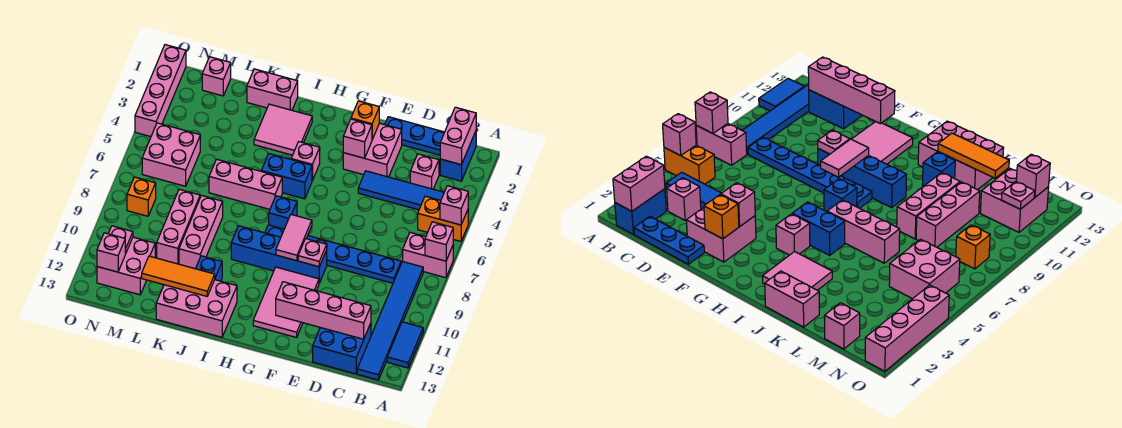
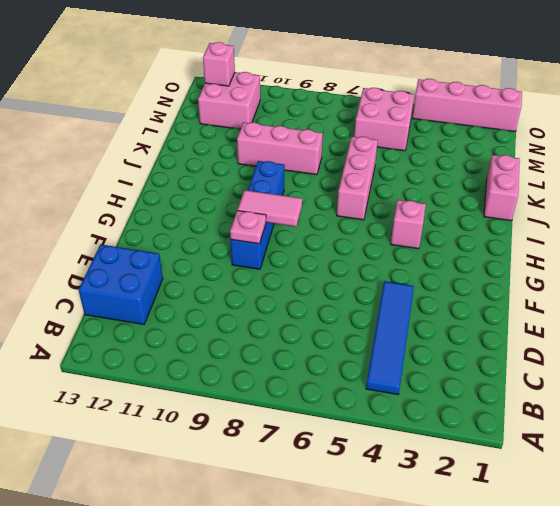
none -> orange brick A5:B5 level 1
none -> pink brick A7:B7 level 1
none -> blue tile A11:A12 level 1
none -> blue brick B1:B2 level 1

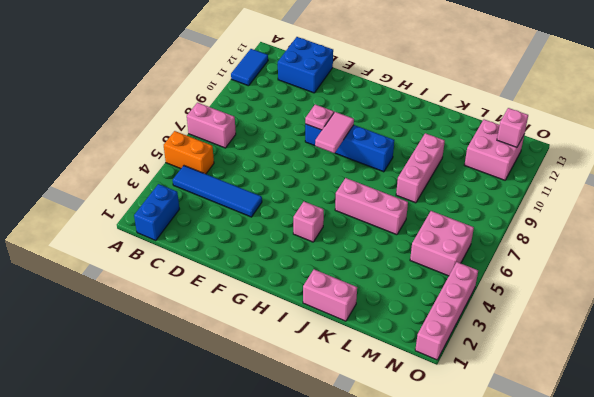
none -> blue tile B8:B13 level 1
none -> blue plate C1:E1 level 1
none -> pink brick C3 level 1
none -> blue plate C8:H8 level 1

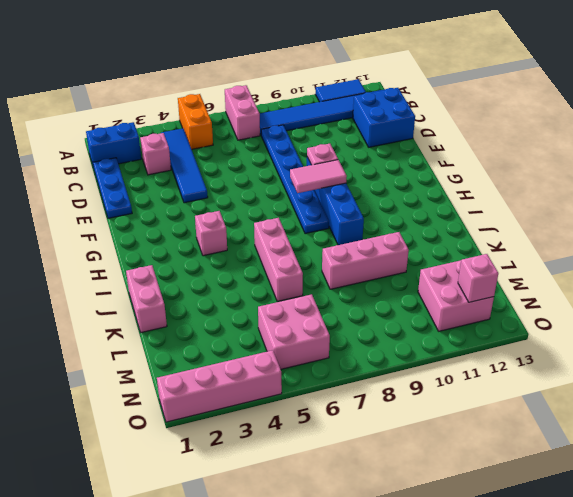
none -> pink brick E2:F3 level 1
none -> pink tile F10:G12 level 1
none -> blue brick H5:I5 level 1
none -> blue brick H7 level 1

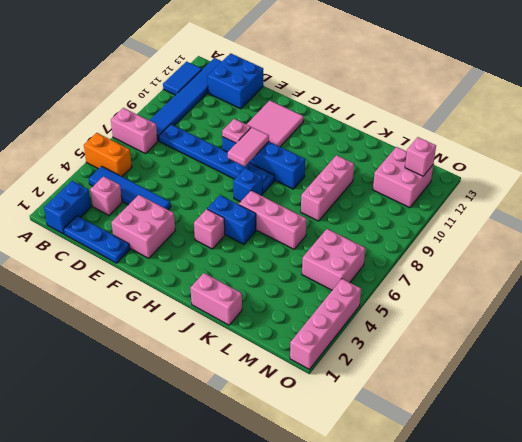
none -> pink tile I2:J3 level 1
none -> pink brick I12:K13 level 1
none -> blue brick J11 level 1
none -> pink brick L8:L10 level 1

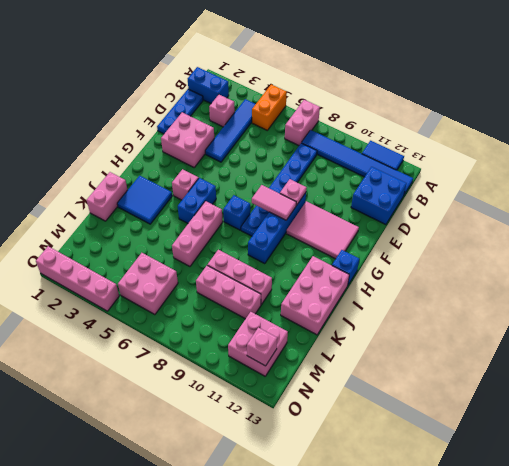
blue brick H13 level 1 -> blue brick J11 level 1
blue tile I2:J3 level 1 -> pink tile I2:J3 level 1
none -> pink brick M1 level 1
none -> orange brick N8 level 1
none -> pink brick A5 level 2
none -> pink brick A7 level 2

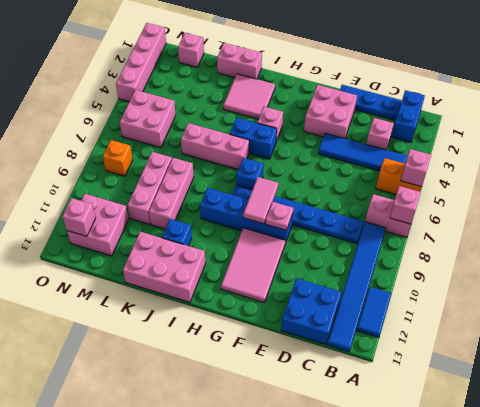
none -> pink brick B1:B2 level 2
none -> pink brick C12:F12 level 2
none -> orange brick F2 level 2
none -> pink brick F3 level 2

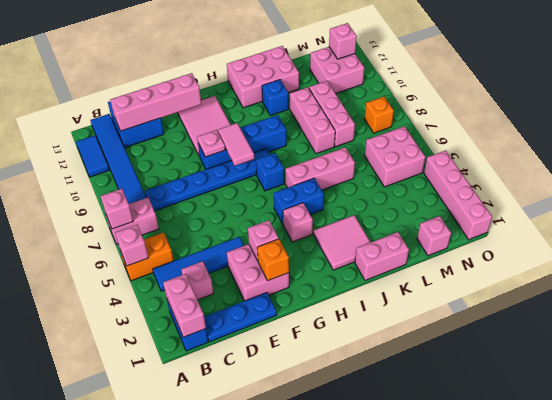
none -> orange tile J12:L12 level 2
none -> pink plate N11 level 2

